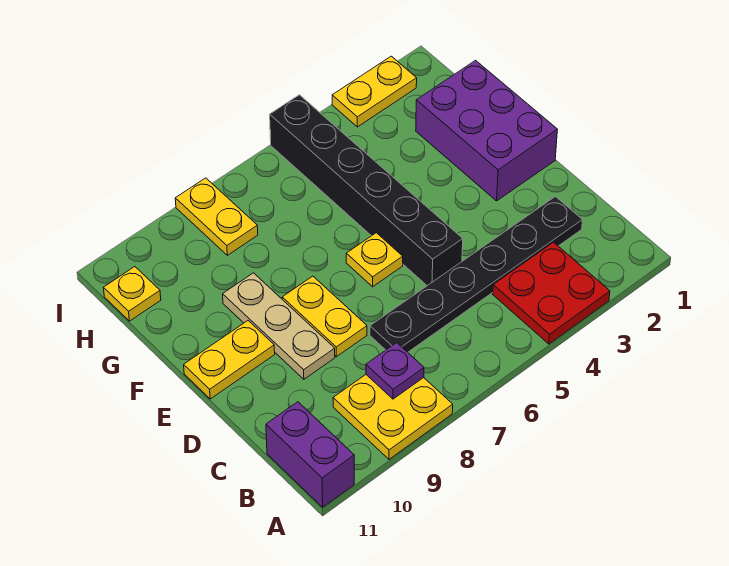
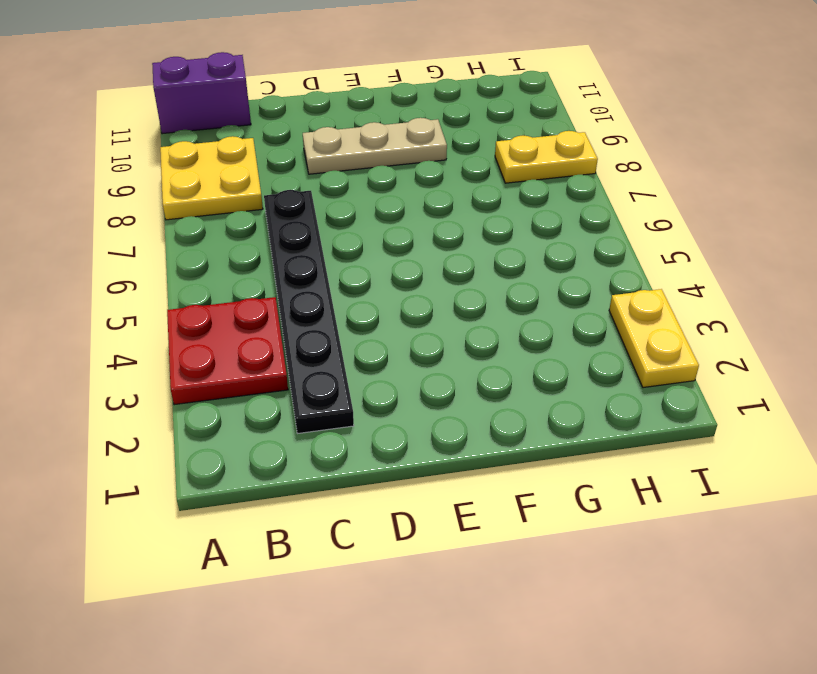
none -> black brick D5:I5 level 1
none -> yellow plate D8:E8 level 1
none -> purple brick E1:G2 level 1

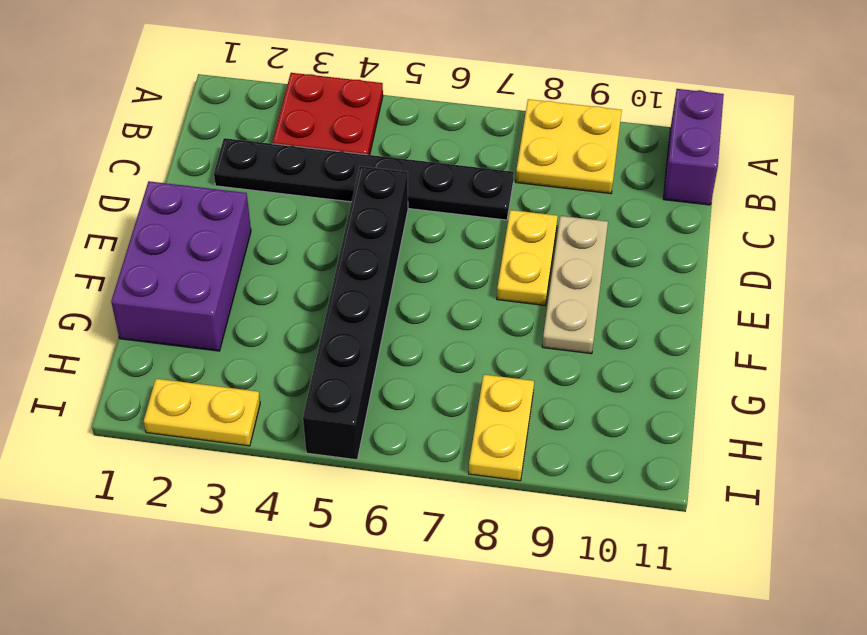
none -> yellow plate E6 level 1
none -> yellow plate E10:E11 level 1
none -> yellow plate H11 level 1

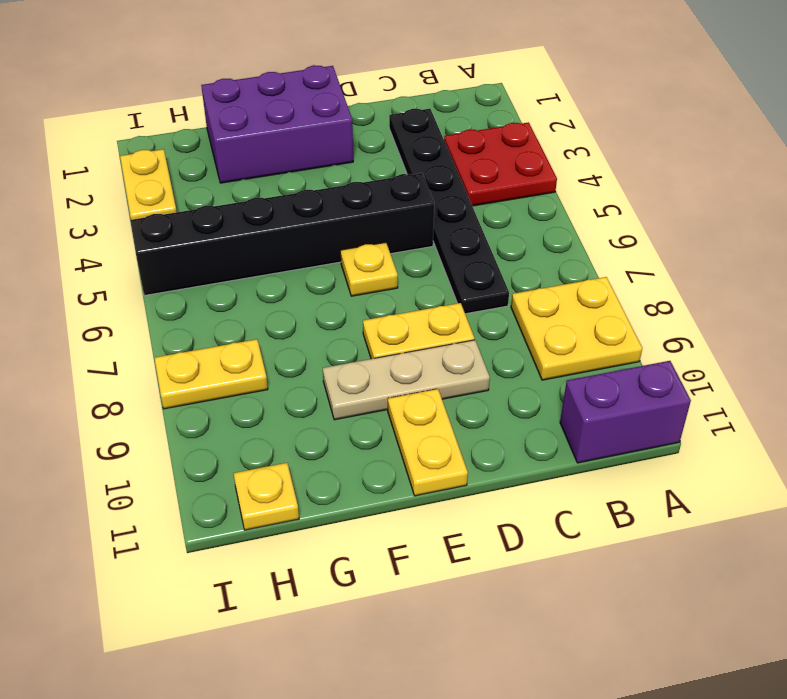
none -> purple plate B8 level 2

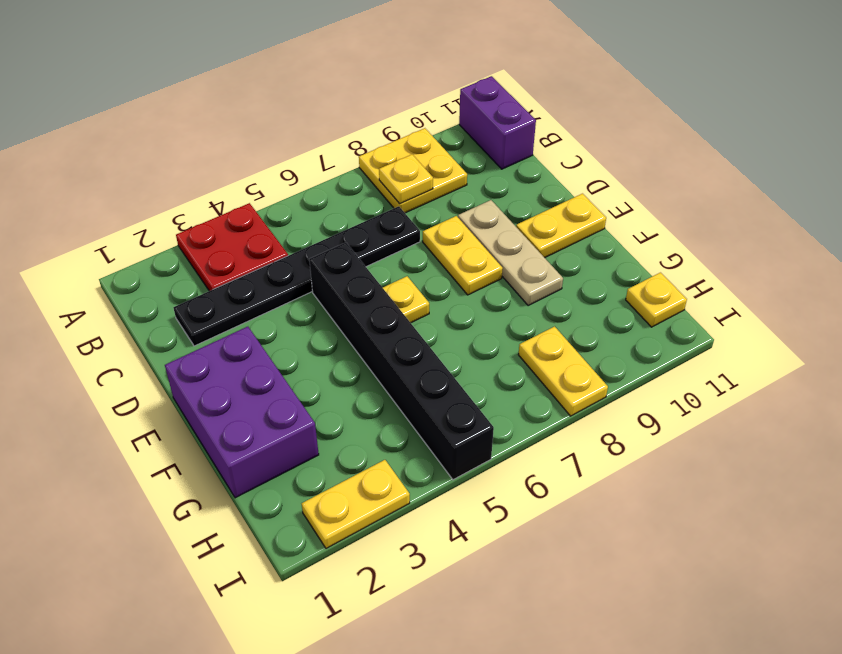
yellow plate B8 level 2 -> purple plate B8 level 2

